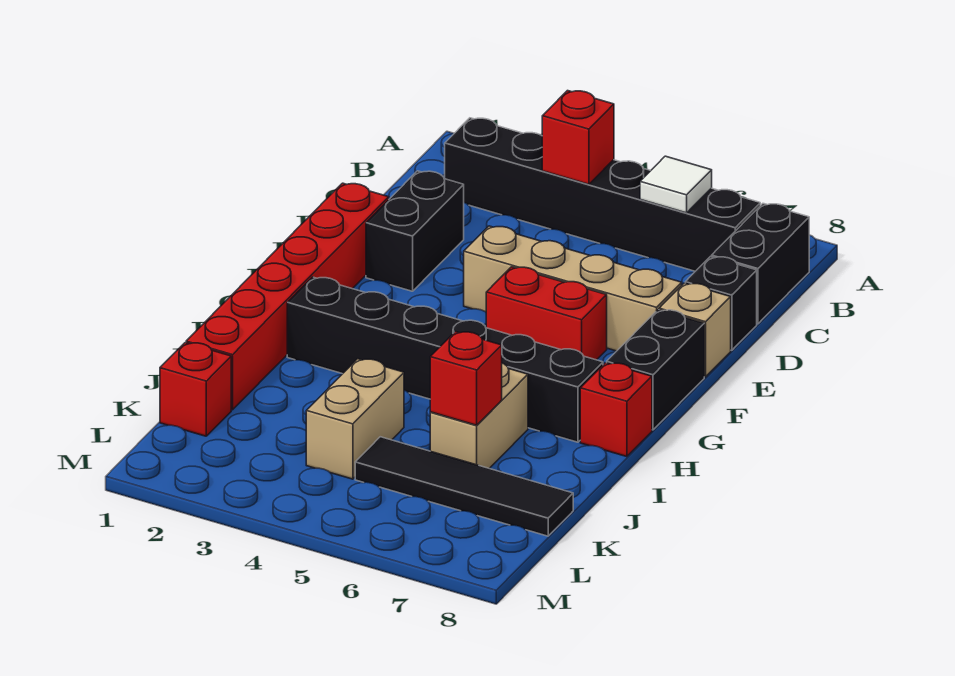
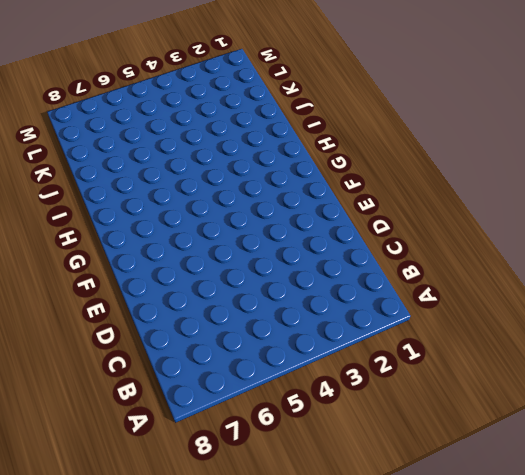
none -> black brick B2:B7 level 1
none -> black brick B8:C8 level 1
none -> black brick D2:E2 level 1

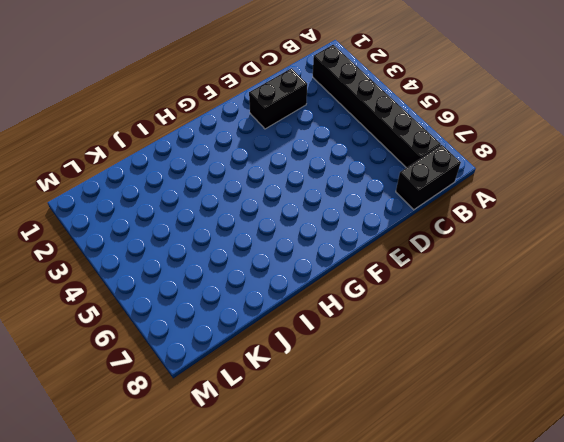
none -> black brick D8 level 1
none -> red brick E1:J1 level 1
none -> tan brick E4:E7 level 1

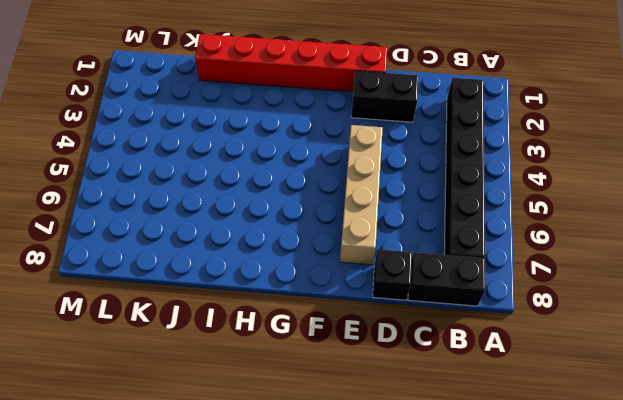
none -> tan brick E8 level 1
none -> red brick F5:F6 level 1
none -> black brick F8:G8 level 1

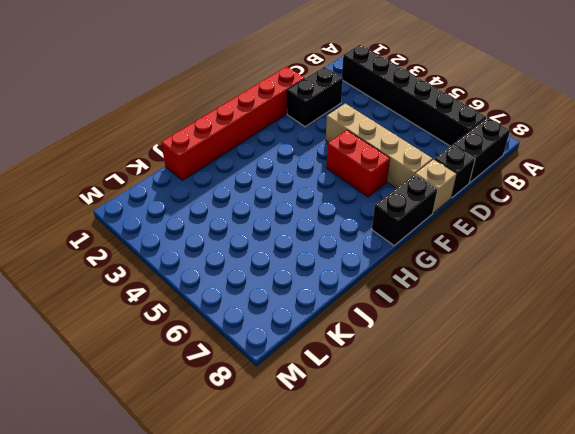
none -> black brick H2:H7 level 1
none -> red brick H8 level 1
none -> tan brick I6:J6 level 1

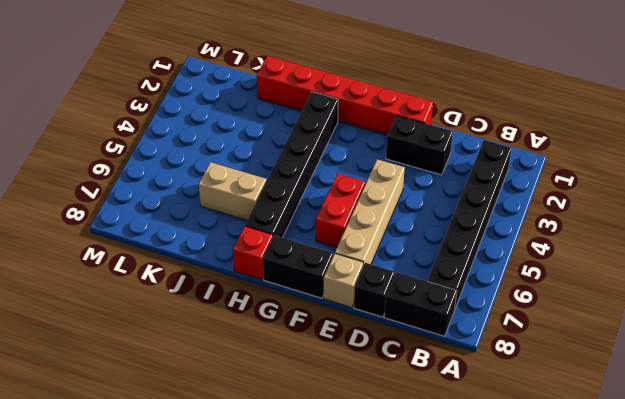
none -> tan brick J4:K4 level 1
none -> red brick K1 level 1
none -> black tile K5:K8 level 1

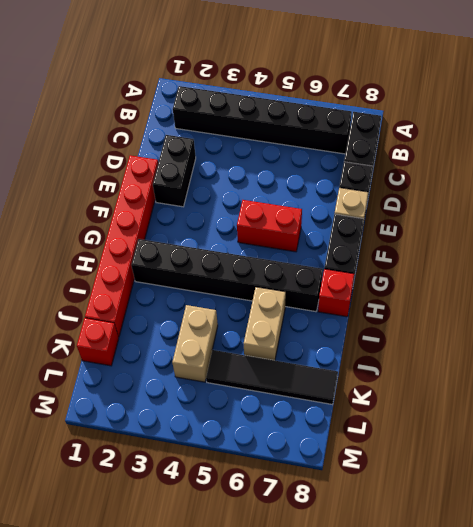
none -> tan brick E4:E7 level 1
none -> red brick B4 level 2
none -> white tile B6 level 2

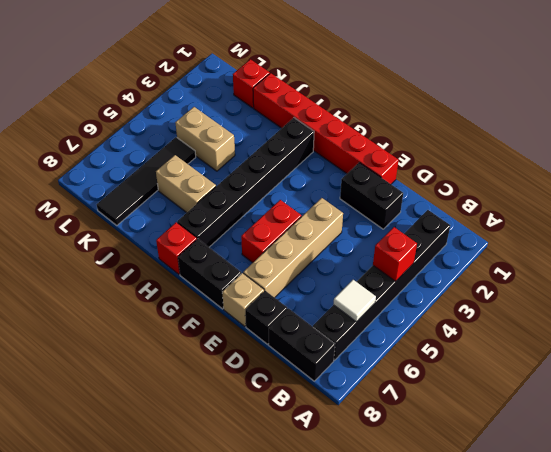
none -> red brick J6 level 2

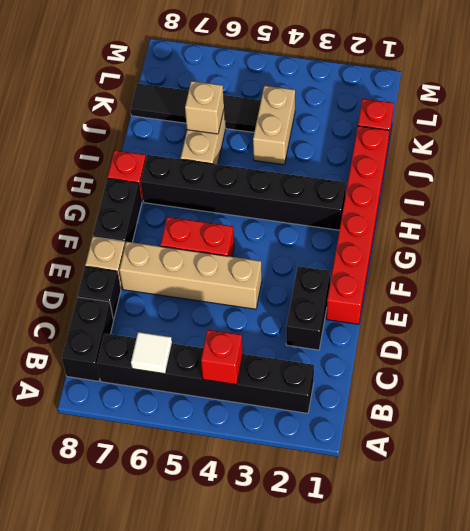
tan brick J6 level 2 -> red brick J6 level 2

